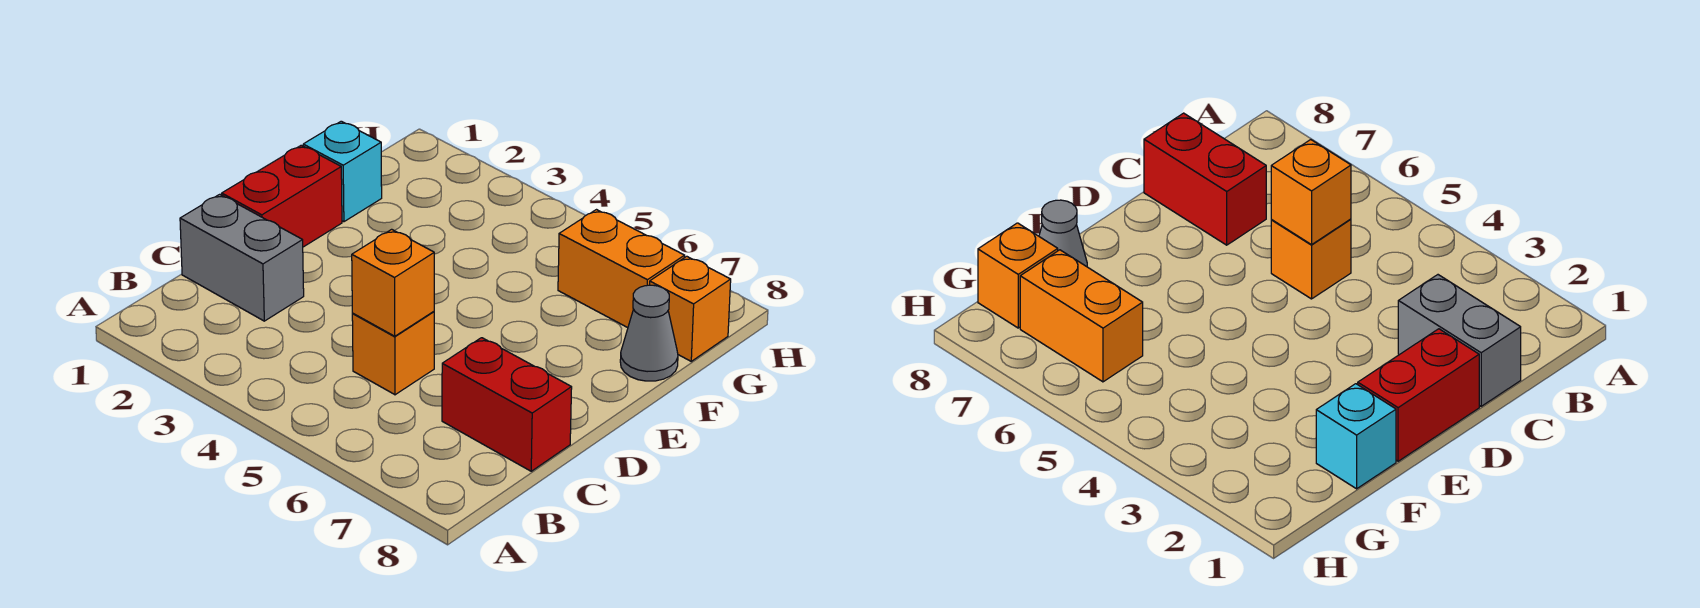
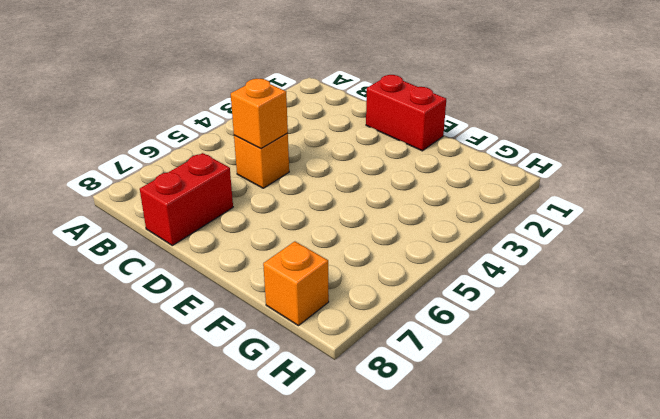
none -> grey brick C1:C2 level 1
none -> cyan brick F1 level 1

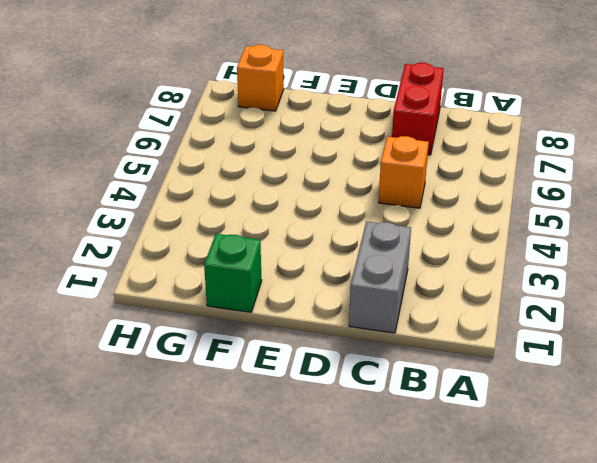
green brick F1 level 1 -> cyan brick F1 level 1
none -> red brick D1:E1 level 1
none -> grey cone F8 level 1

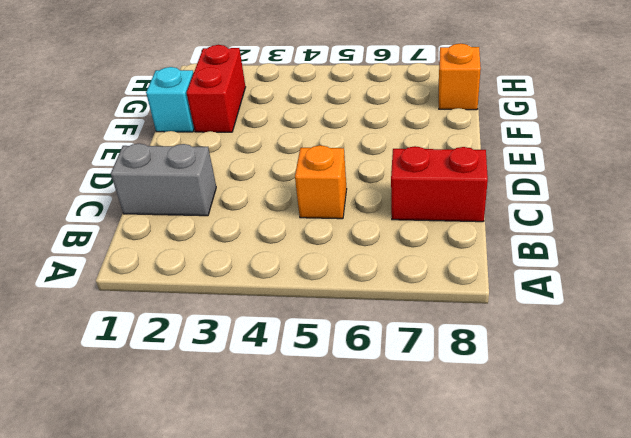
red brick F2:G2 level 1 -> red brick D1:E1 level 1
none -> grey cone F8 level 1
none -> orange brick G6:G7 level 1

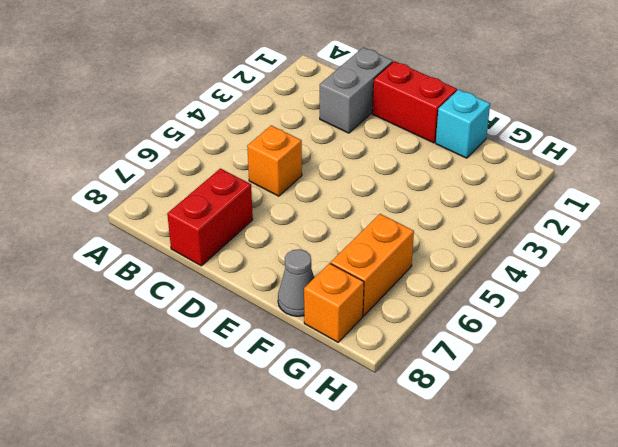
none -> orange brick C5 level 2

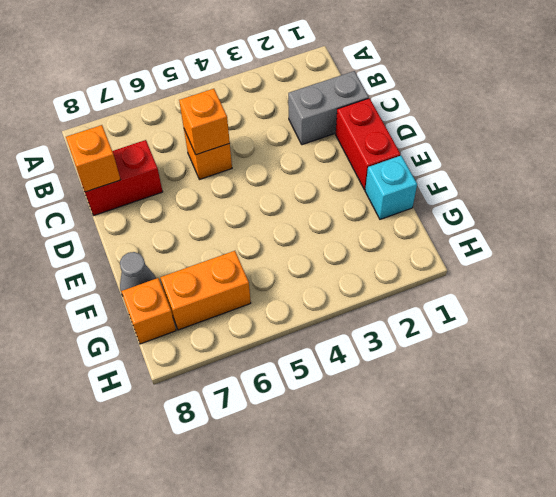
orange brick C8 level 2 -> none

